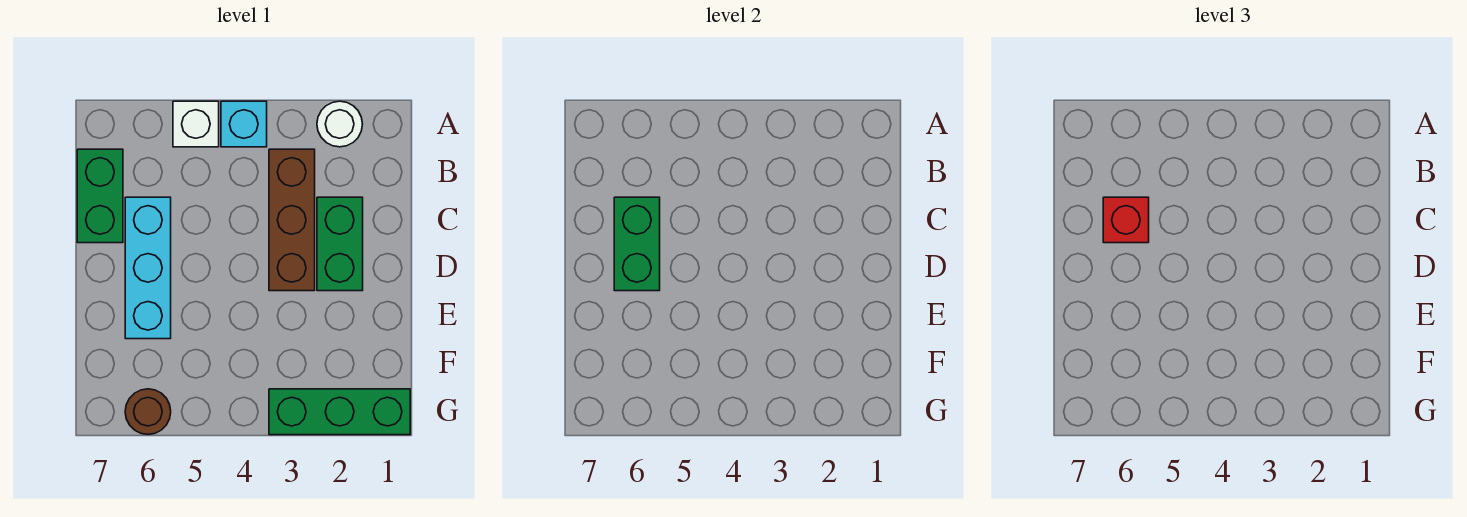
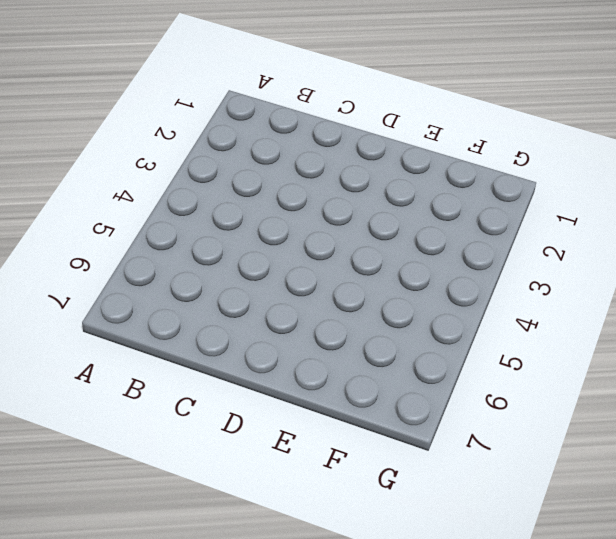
none -> white round brick A2 level 1
none -> cyan brick A4 level 1

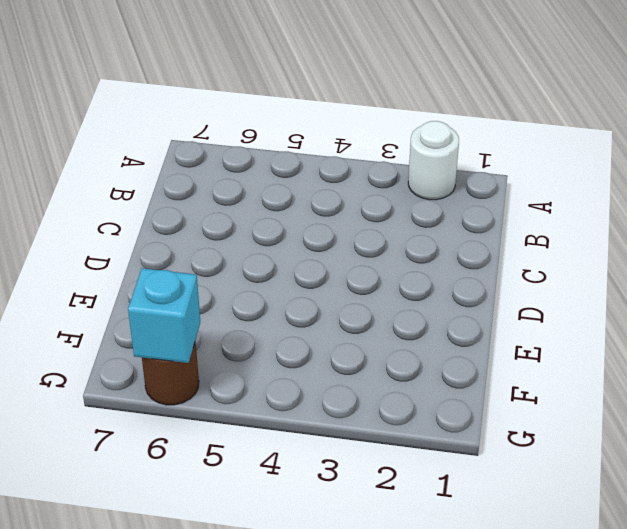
cyan brick G6 level 2 -> cyan brick A4 level 1
none -> white brick A5 level 1
none -> brown brick B3:D3 level 1

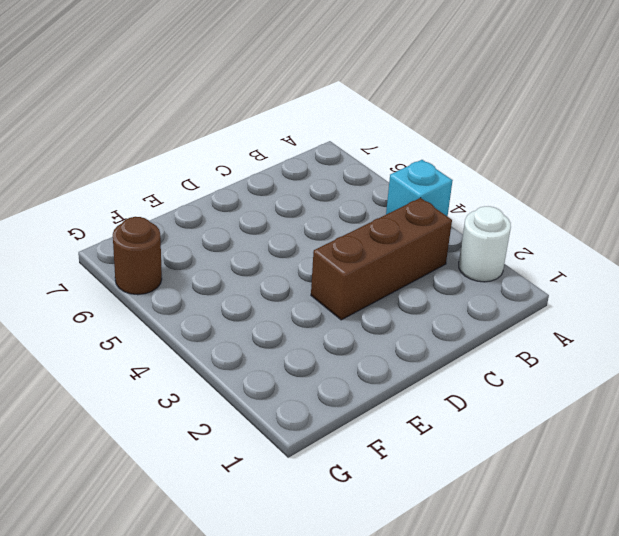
none -> white brick A5 level 1
none -> green brick B7:C7 level 1

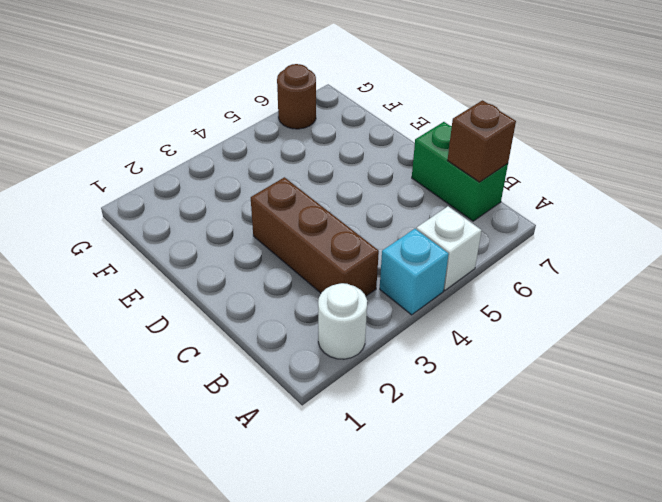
brown brick B7 level 2 -> none
none -> green brick C2:D2 level 1
none -> cyan brick C6:E6 level 1

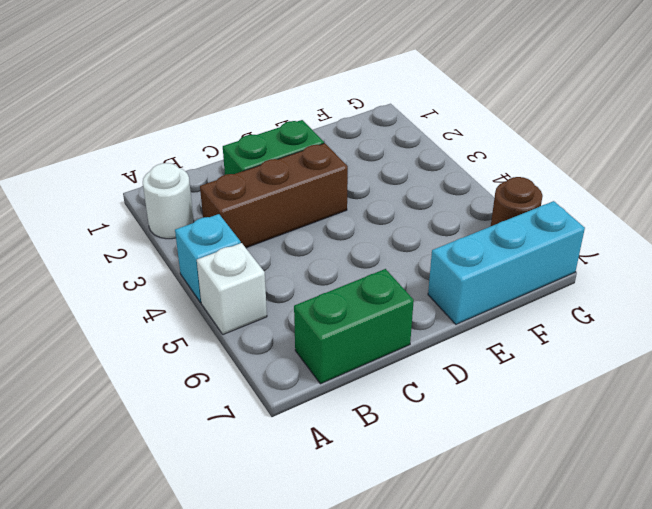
cyan brick E7:G7 level 1 -> cyan brick C6:E6 level 1
none -> green brick G1:G3 level 1
none -> green brick C6:D6 level 2

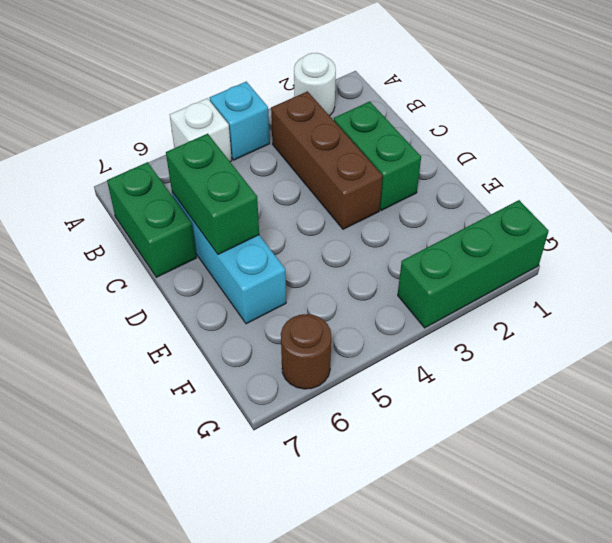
none -> red brick C6 level 3

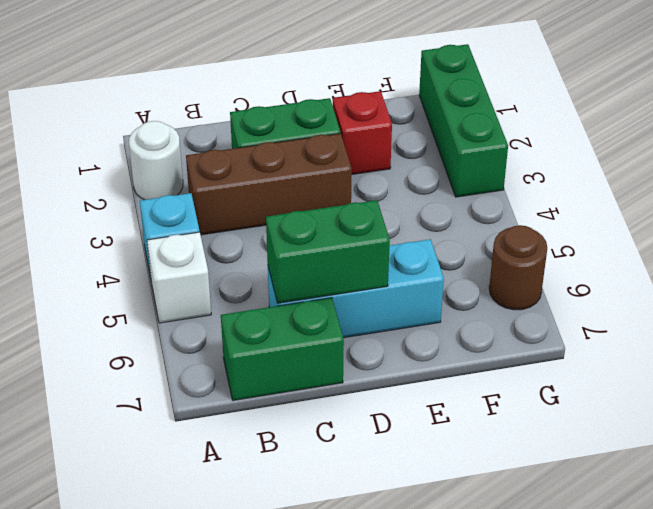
red brick E2 level 1 -> red brick C6 level 3

